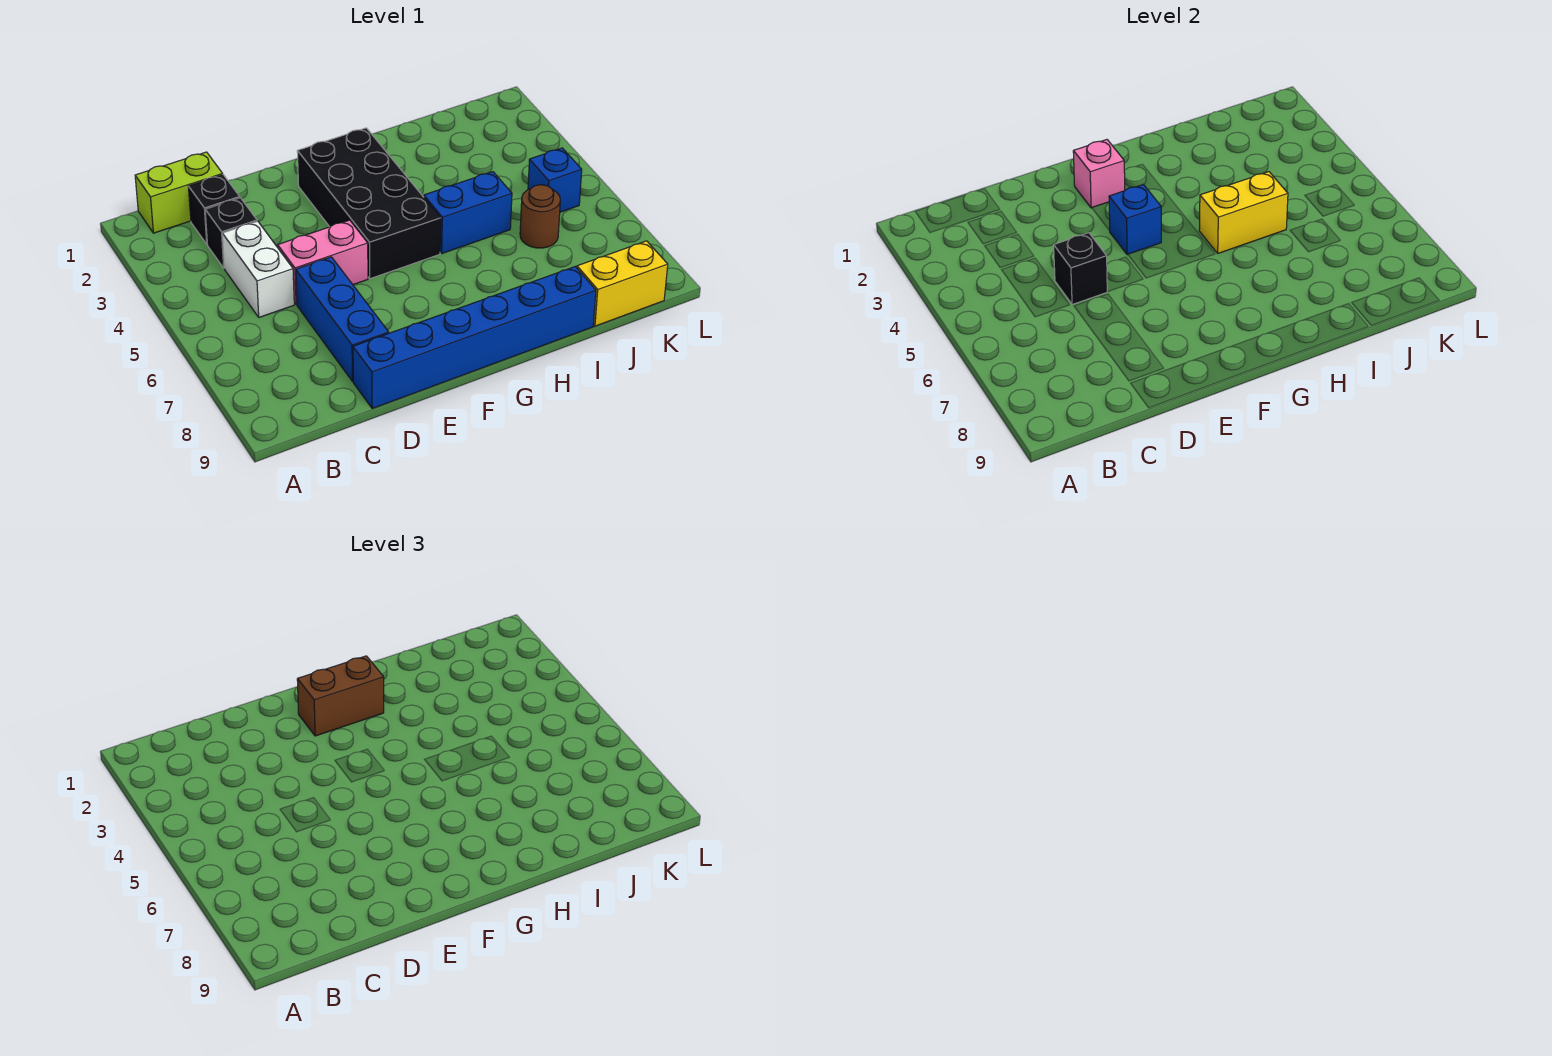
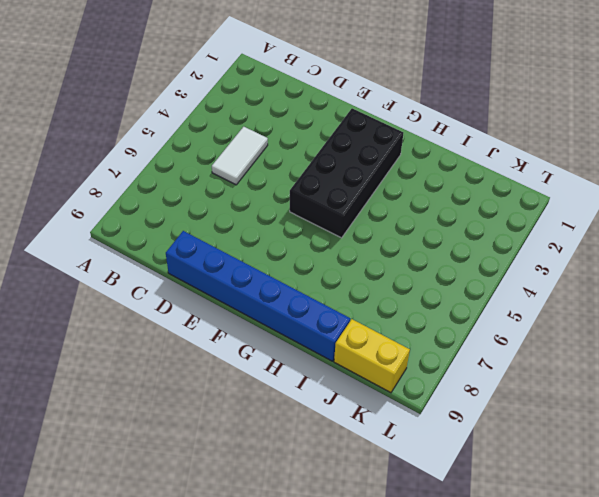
white tile C4:C5 level 1 -> white brick C4:C5 level 1
none -> lime brick B1:C1 level 1
none -> black brick C2 level 1
none -> black brick C3 level 1

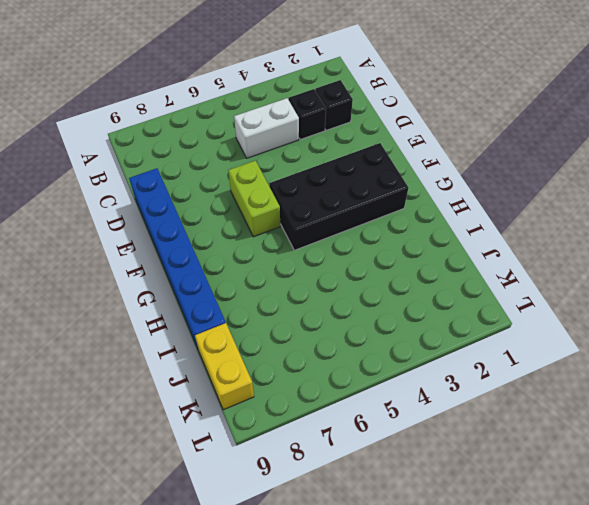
lime brick E6:F6 level 1 -> lime brick B1:C1 level 1
none -> pink brick D5:E5 level 1
none -> blue brick D6:D8 level 1
none -> blue brick H5:I5 level 1

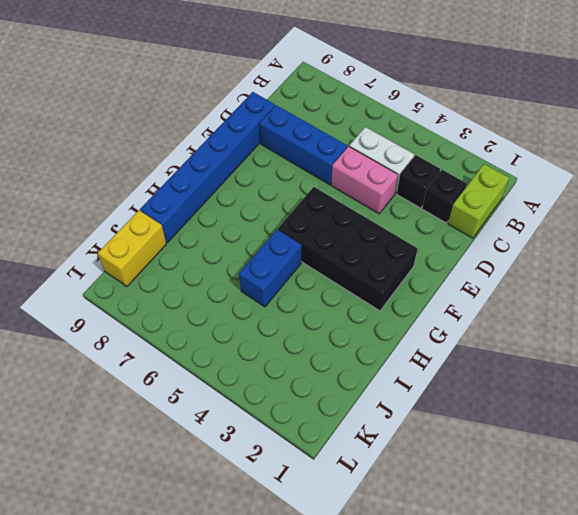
pink brick D4:D5 level 1 -> pink brick D5:E5 level 1
none -> brown round brick J6 level 1
none -> blue brick K5 level 1
none -> black brick D5 level 2

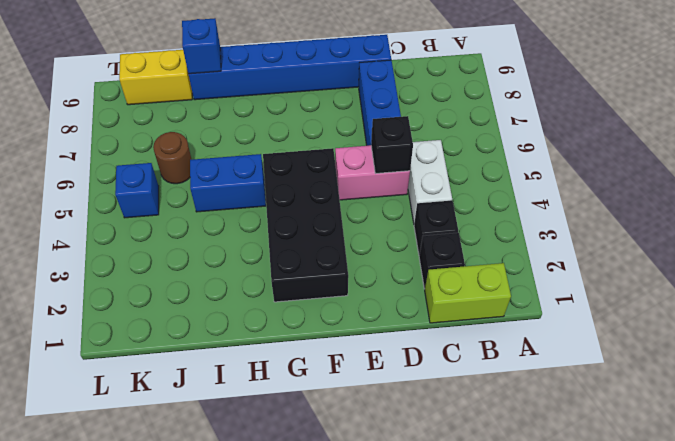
blue brick I9 level 2 -> blue brick F4 level 2
none -> pink brick F2 level 2
none -> yellow brick H5:I5 level 2
none -> brown brick F2:G2 level 3

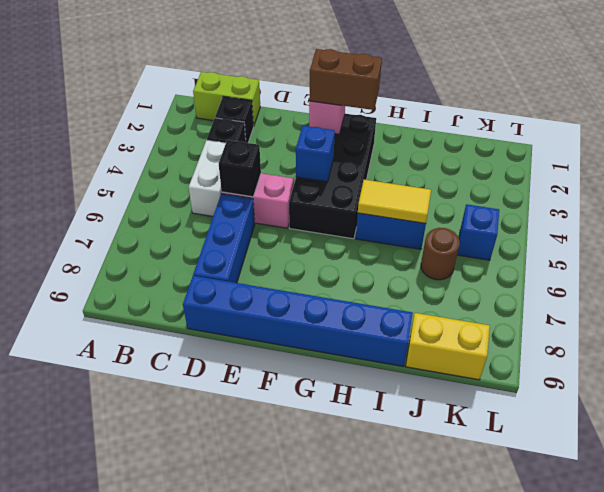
yellow tile H5:I5 level 2 -> yellow brick H5:I5 level 2

